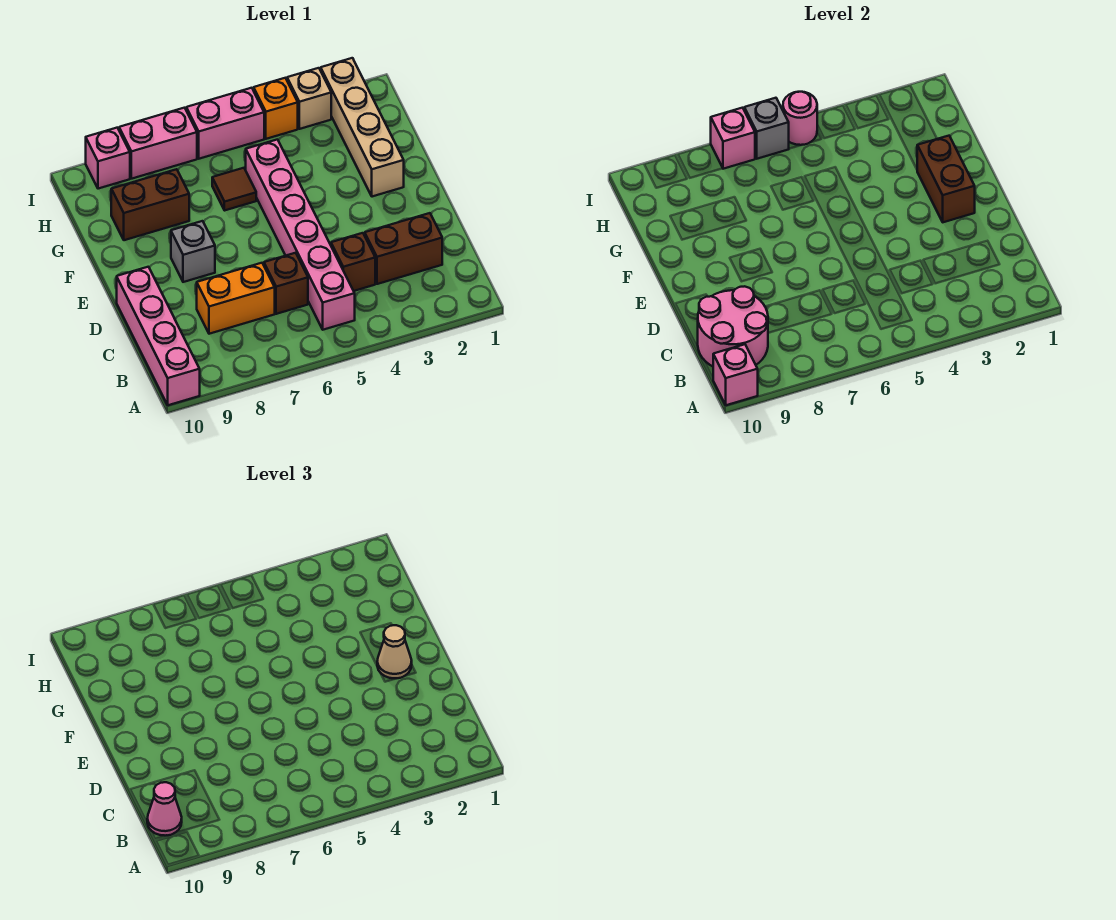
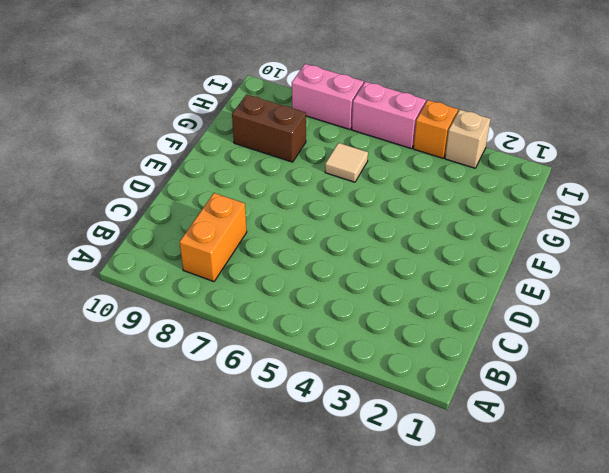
orange brick B8:C8 level 1 -> orange brick C7:C8 level 1
tan tile G6 level 1 -> brown tile G6 level 1
none -> pink brick A10:D10 level 1
none -> pink brick B5:G5 level 1
none -> brown brick C2:C3 level 1

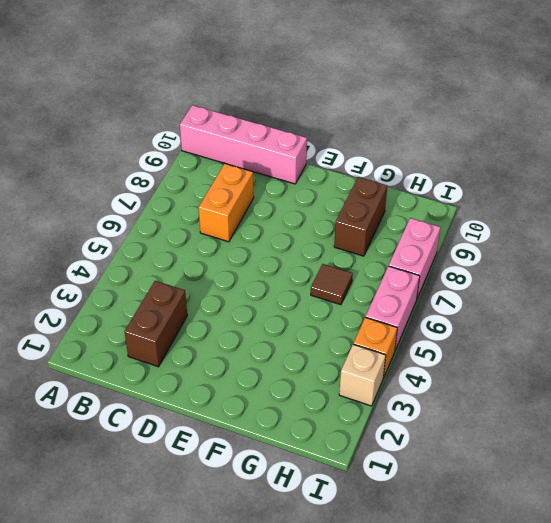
none -> pink brick B5:G5 level 1
none -> brown brick C4 level 1
none -> brown brick C6 level 1

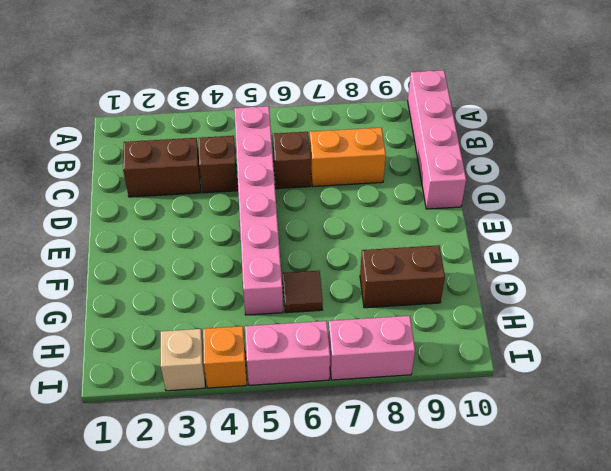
none -> grey brick E8 level 1
none -> tan brick F2:I2 level 1
none -> pink brick I9 level 1

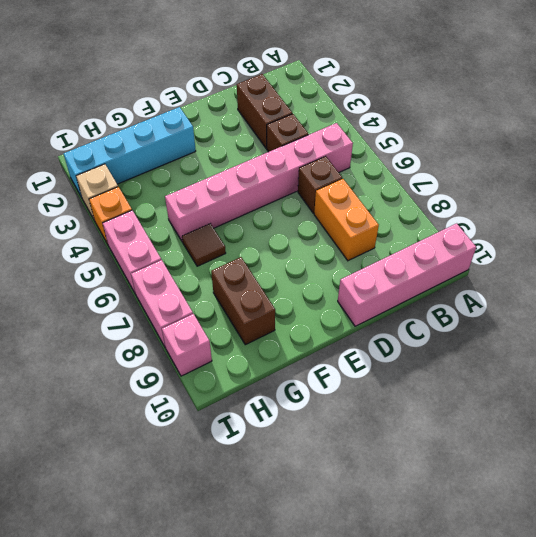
cyan brick F2:I2 level 1 -> tan brick F2:I2 level 1
none -> grey brick E8 level 1
none -> pink brick A10 level 2
none -> pink round brick B9:C10 level 2

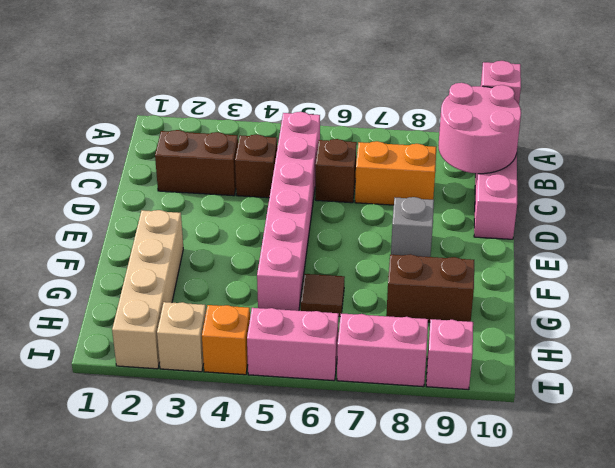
none -> brown brick E2:F2 level 2
none -> pink round brick I5 level 2
none -> grey brick I6 level 2

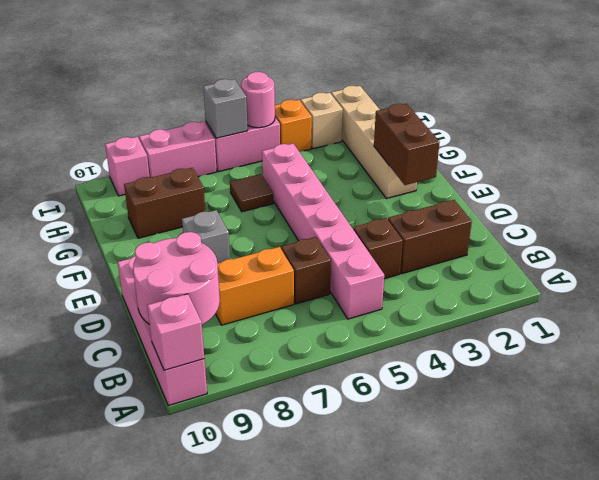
none -> pink brick I7 level 2
none -> pink cone B10 level 3
none -> tan cone E2 level 3

